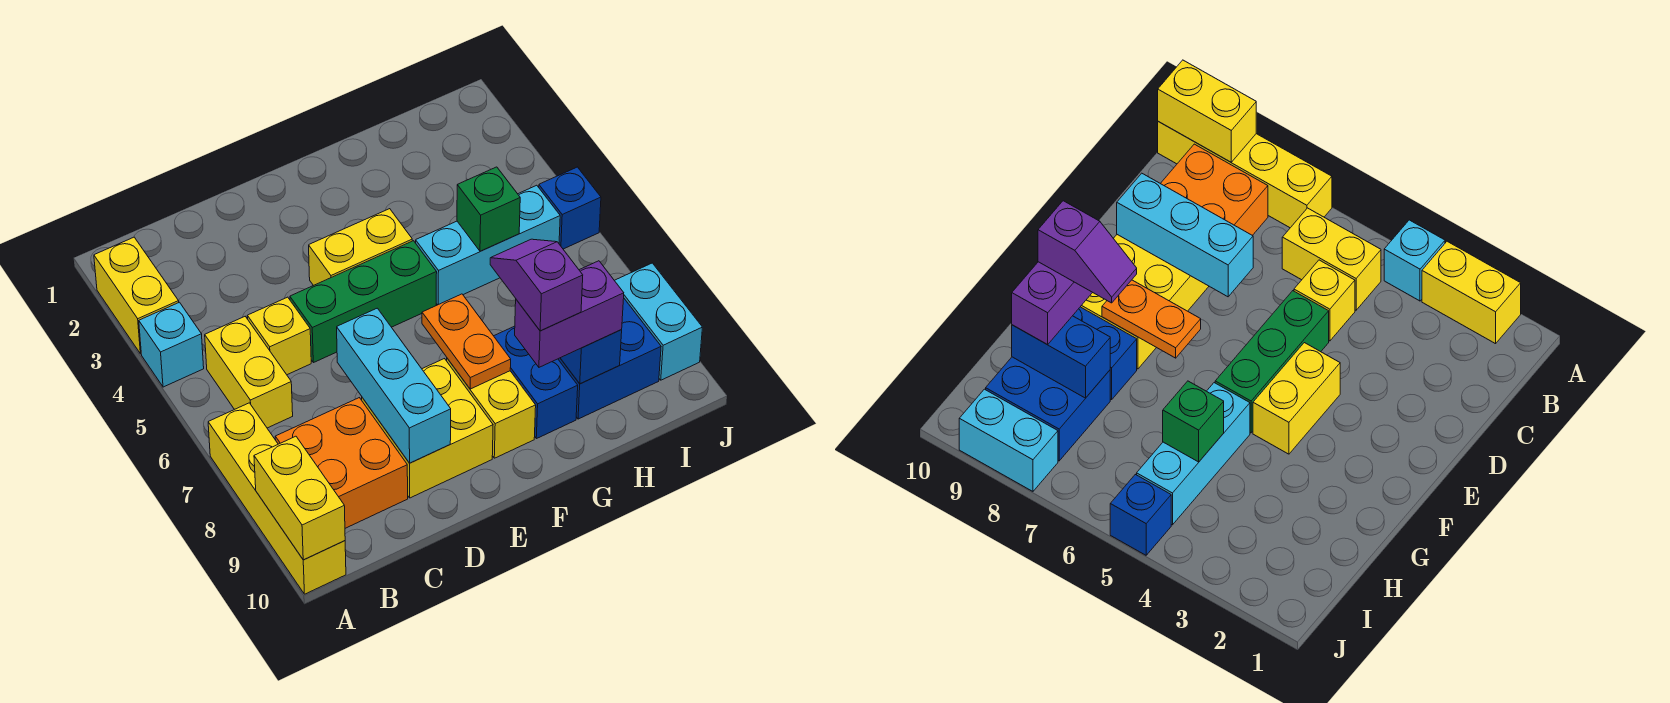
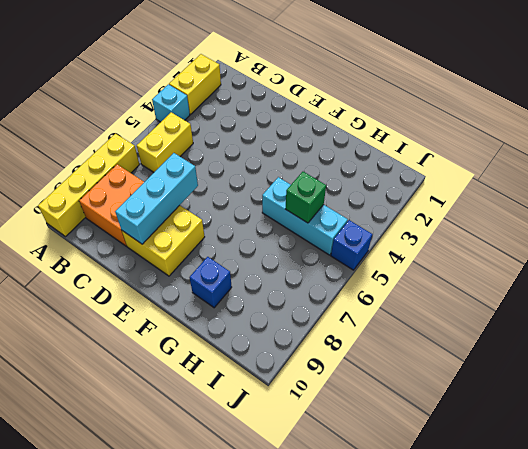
blue brick G9 level 1 -> blue brick G8:G9 level 1
none -> yellow brick C5 level 1
none -> green brick D5:F5 level 1
none -> yellow brick E4:F4 level 1

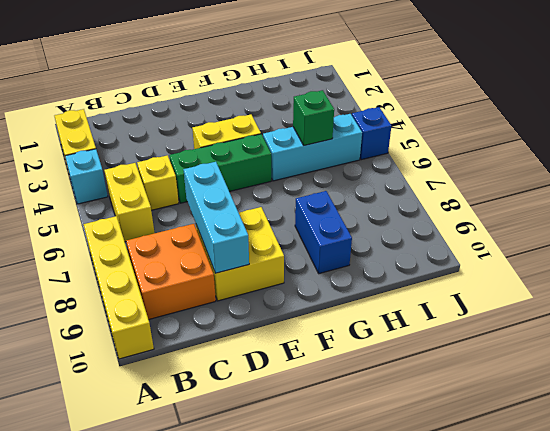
none -> yellow brick F8:F9 level 1
none -> blue brick H8:I9 level 1
none -> cyan brick J8:J9 level 1

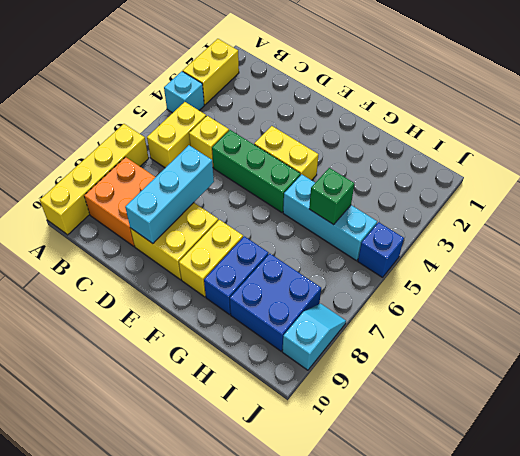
cyan slope J8:J9 level 1 top 9 -> cyan brick J8:J9 level 1
none -> yellow brick A9:A10 level 2
none -> orange plate F7:F8 level 2
none -> blue brick H8:H9 level 2

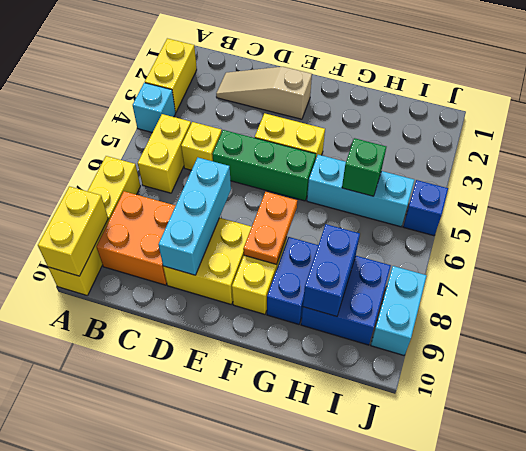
tan slope C2:E2 level 1 top E -> none
none -> purple brick G9:H9 level 3
none -> purple slope G8:G9 level 4 top 9

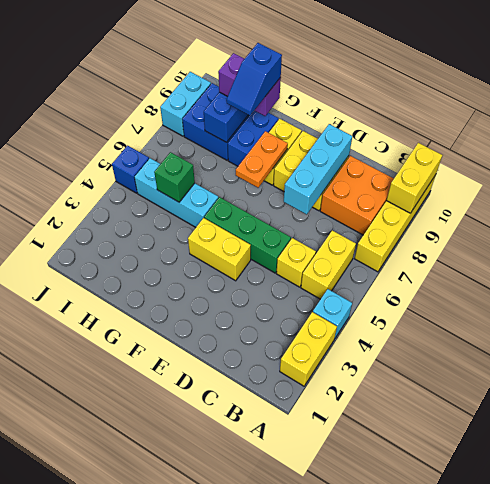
blue slope G8:G9 level 4 top 9 -> purple slope G8:G9 level 4 top 9

